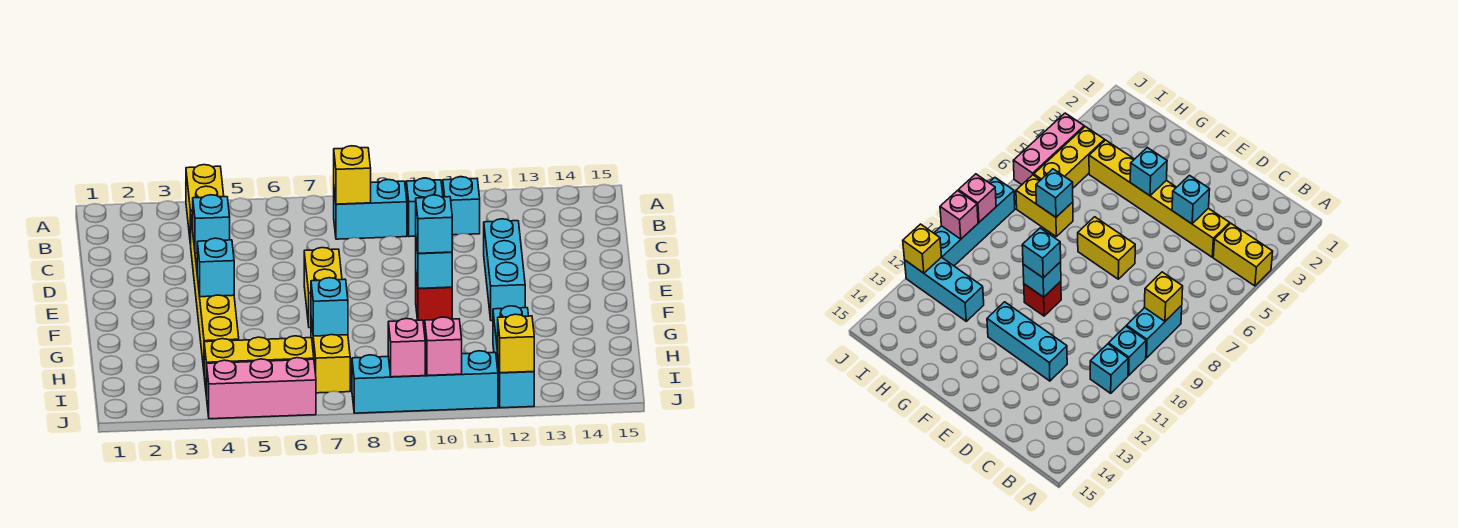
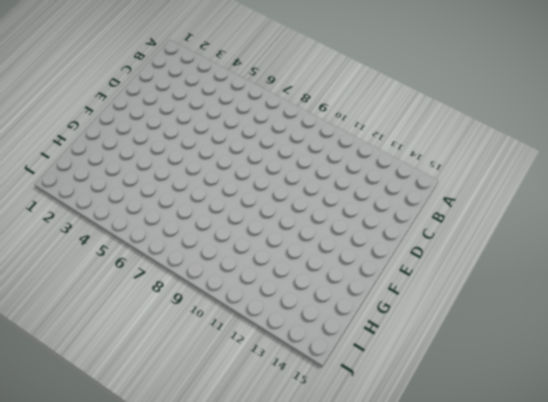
none -> yellow brick A4:B4 level 1
none -> cyan brick B8:B9 level 1
none -> cyan brick B10 level 1

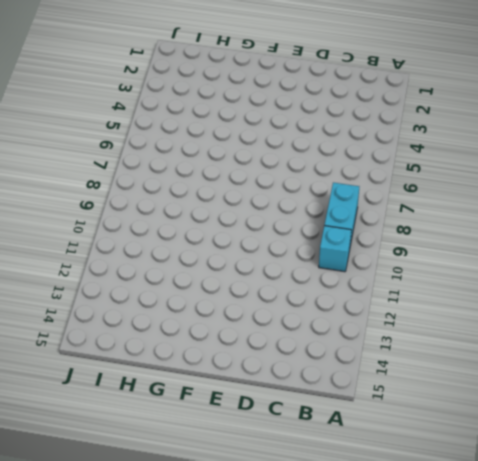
none -> yellow brick A4:B4 level 1
none -> cyan brick B11 level 1
none -> yellow brick C4:H4 level 1

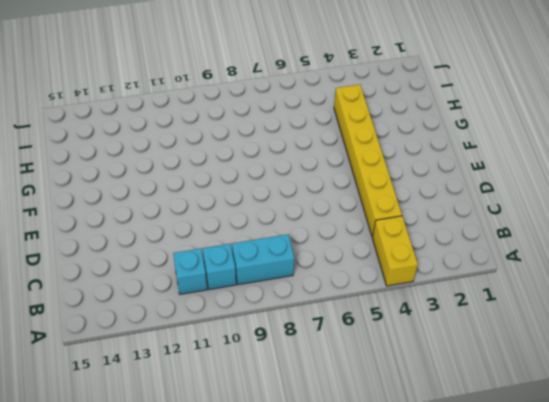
none -> cyan brick D12:F12 level 1
none -> yellow brick E7:F7 level 1
none -> red brick F10 level 1

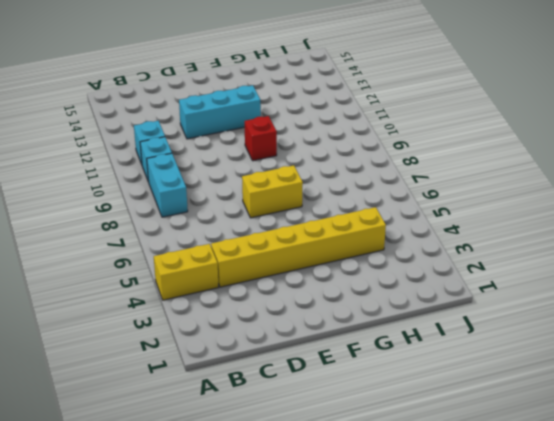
none -> yellow brick H7:I7 level 1
none -> cyan brick H12:J12 level 1
none -> yellow brick I4:I6 level 1

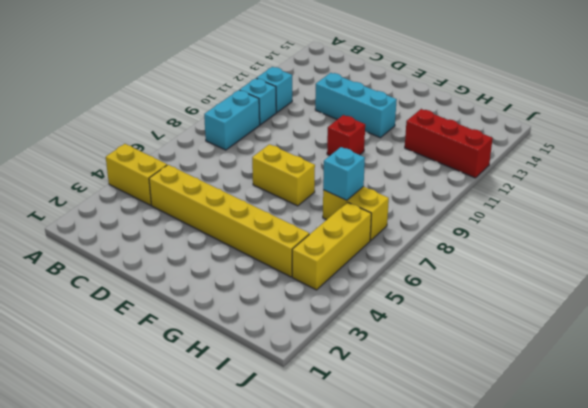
red brick H12:J12 level 1 -> cyan brick H12:J12 level 1
none -> pink brick J4:J6 level 1
none -> cyan brick J8:J11 level 1
none -> yellow brick B8 level 2

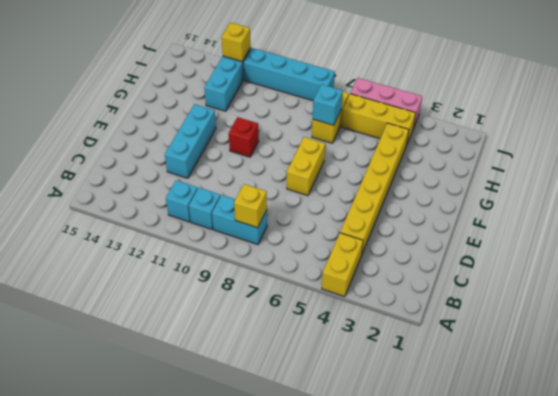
none -> cyan brick D4 level 2
none -> cyan brick F4 level 2
none -> cyan brick F10 level 2

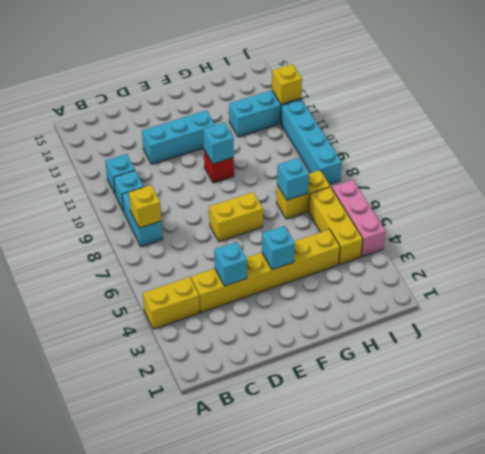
none -> pink brick J9 level 2
none -> pink brick J10 level 2
none -> cyan brick F10 level 3

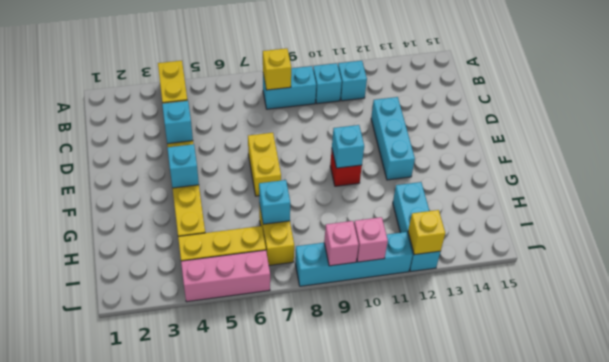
none -> cyan brick F10 level 3

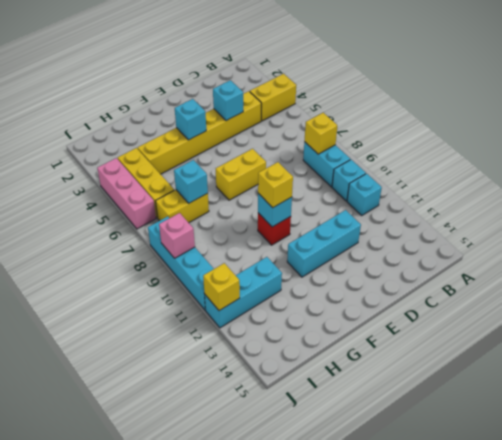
yellow brick F10 level 3 -> cyan brick F10 level 3
none -> pink brick J10 level 2

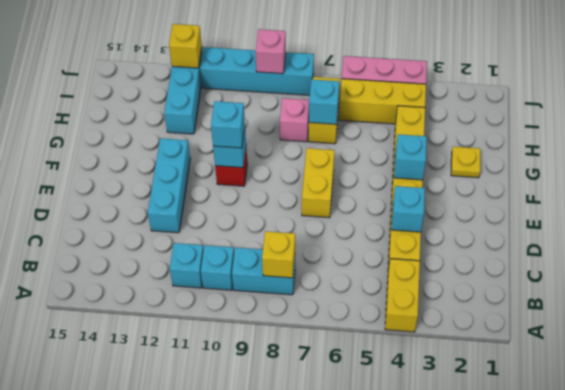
yellow plate G2 level 1 -> none
pink brick H8 level 1 -> pink brick J10 level 2

